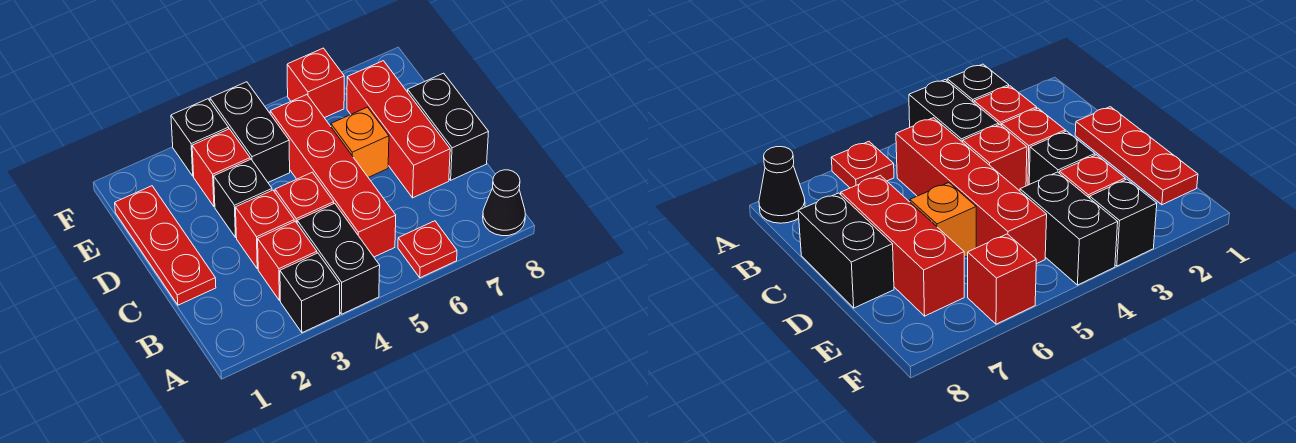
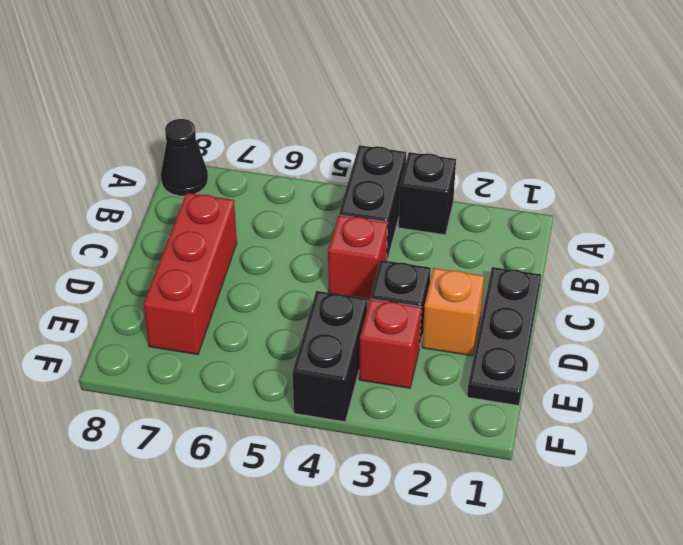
black plate C1:E1 level 1 -> red plate C1:E1 level 1
orange brick D2 level 1 -> orange brick D6 level 1
none -> red plate A6 level 1
none -> red brick B3 level 1
none -> red brick B5:E5 level 1

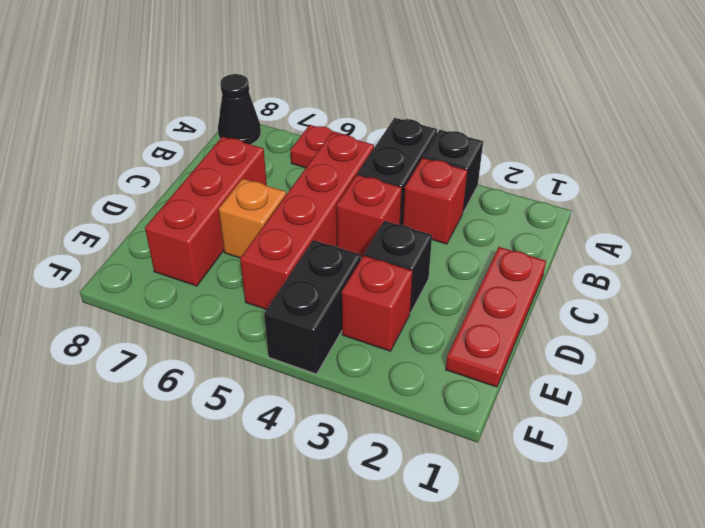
none -> red brick C3 level 1
none -> black brick C8:D8 level 1
none -> black brick F3 level 1

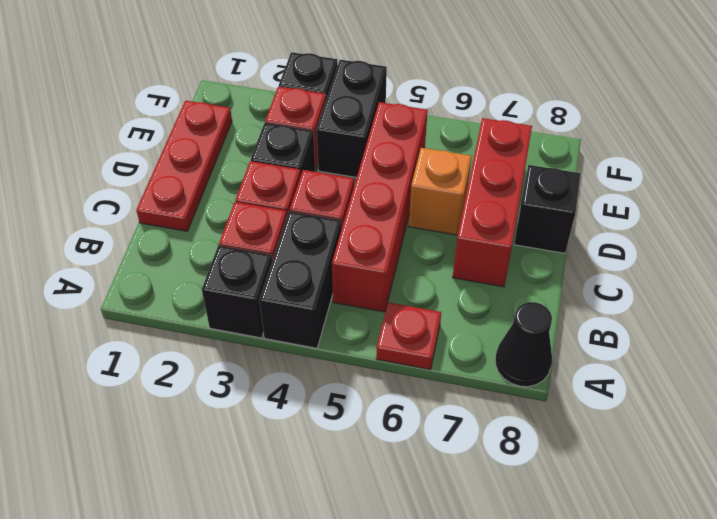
black brick D8 level 1 -> black brick C8:D8 level 1
none -> red brick F6 level 1

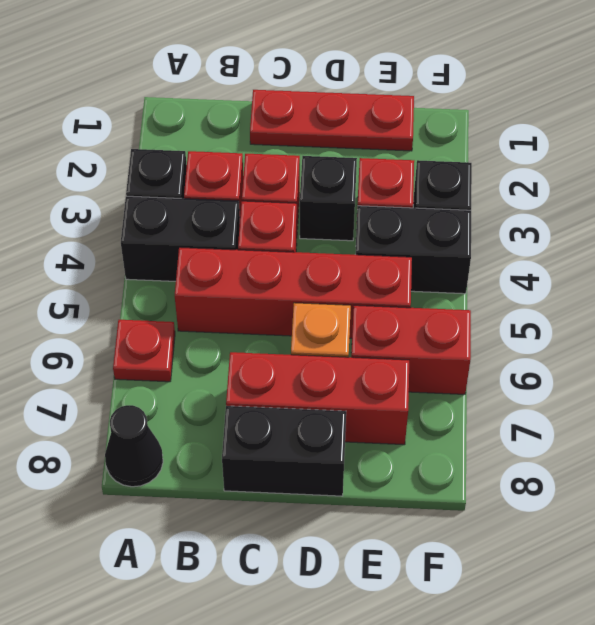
red brick E6:F6 level 1 -> red brick F6 level 1

